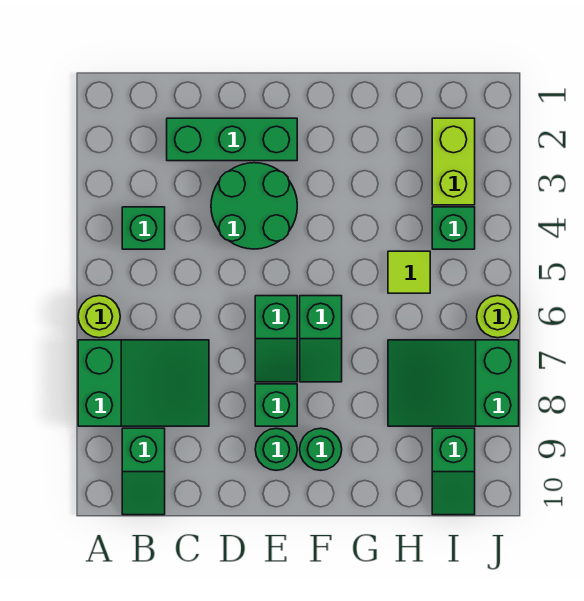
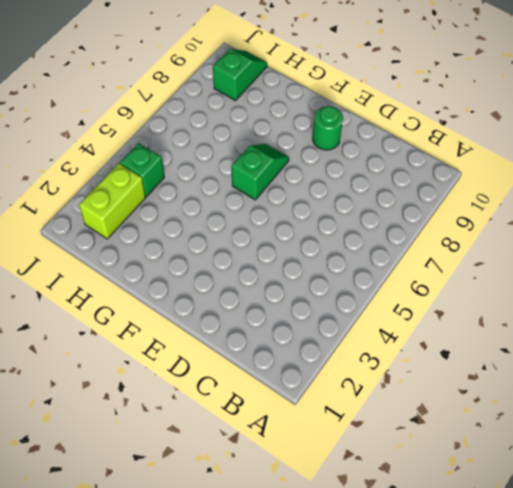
none -> lime round brick A6 level 1
none -> green slope A7:C8 level 1 top A
none -> green brick B4 level 1

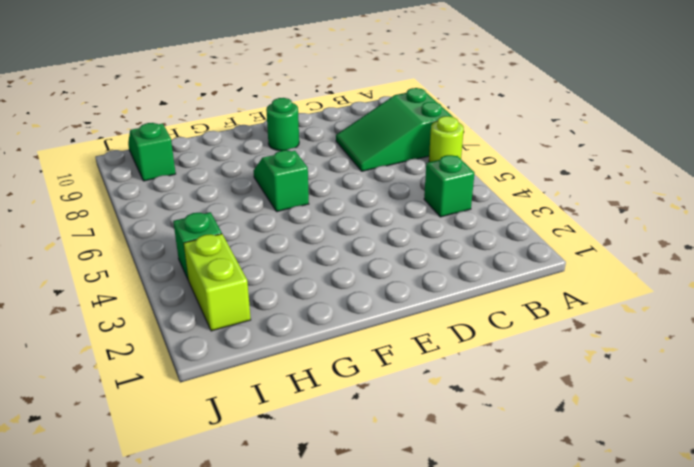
none -> green slope B9:B10 level 1 top 9
none -> green brick C2:E2 level 1
none -> green round brick D3:E4 level 1

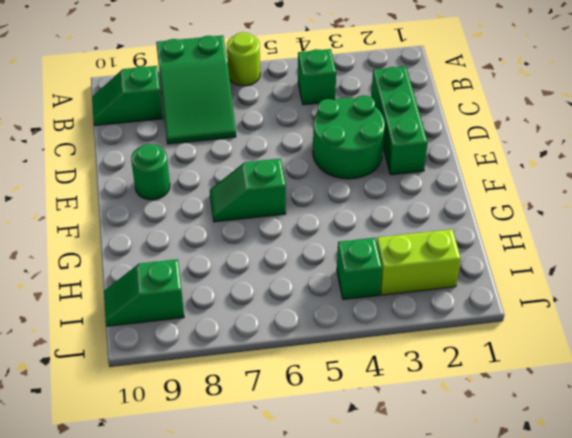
none -> green slope E6:E7 level 1 top 6
none -> green brick E8 level 1
none -> green round brick F9 level 1

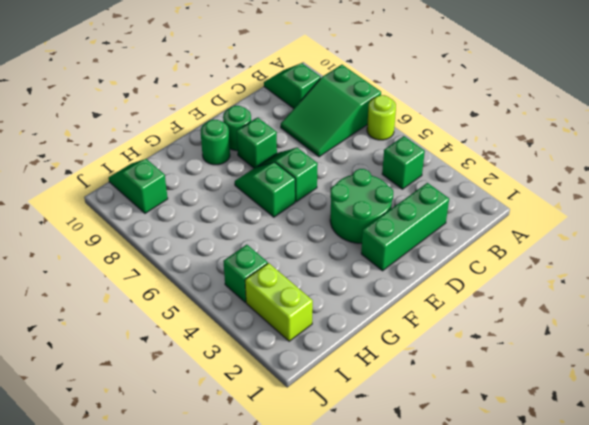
none -> lime tile H5 level 1
none -> green slope H7:J8 level 1 top J
none -> lime round brick J6 level 1

